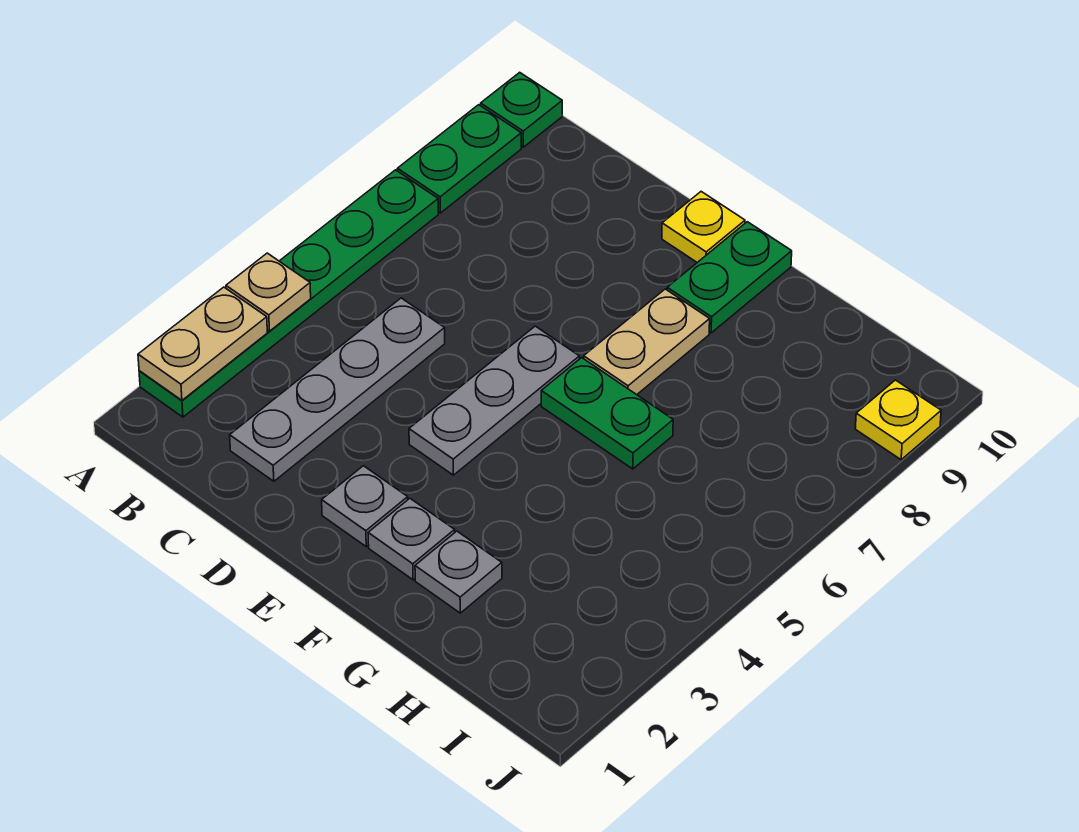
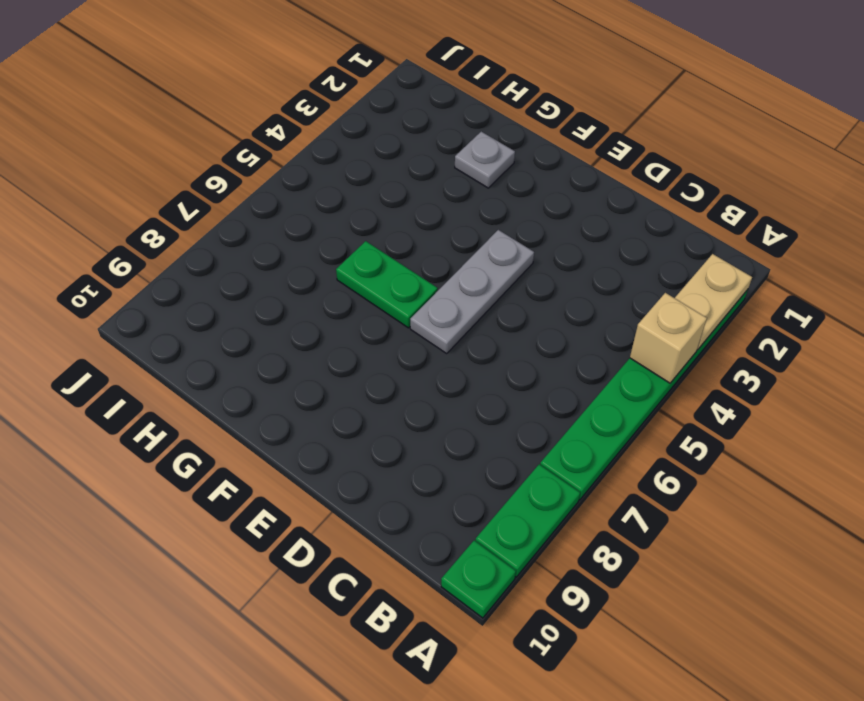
tan brick A4 level 2 -> tan plate A4 level 2
none -> grey plate C2:C5 level 1
none -> grey plate E2 level 1
none -> yellow plate E10 level 1

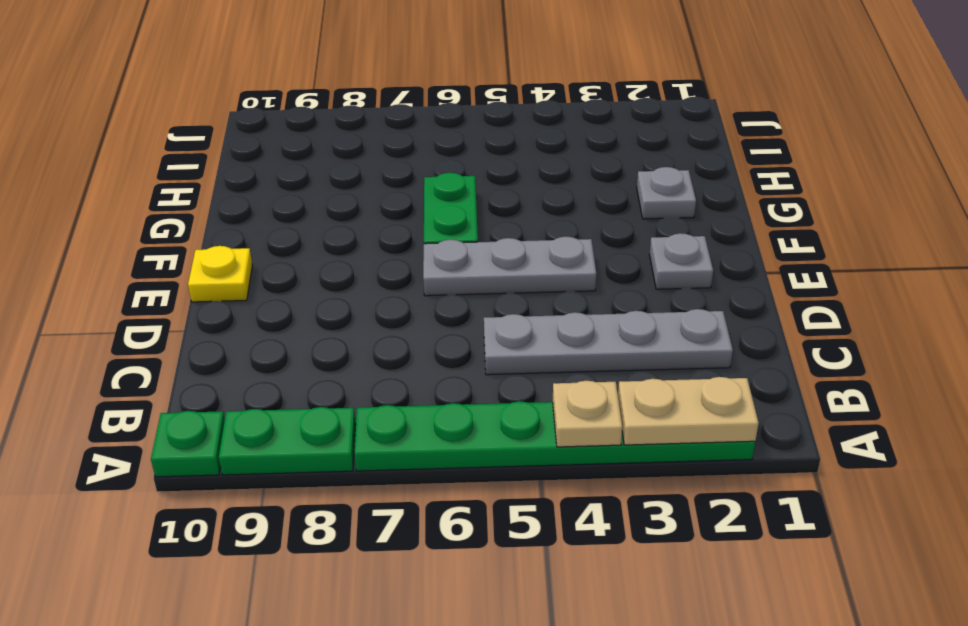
none -> grey plate F2 level 1
none -> tan plate F7:F8 level 1
none -> green plate F9:F10 level 1

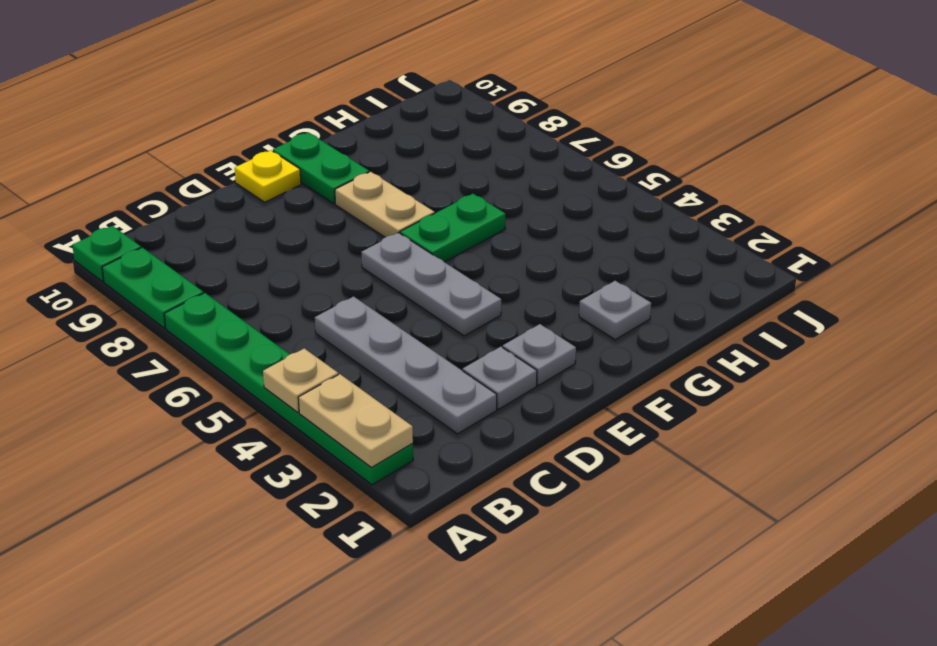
grey plate D2 level 1 -> grey plate F2 level 1
none -> yellow plate J9 level 1

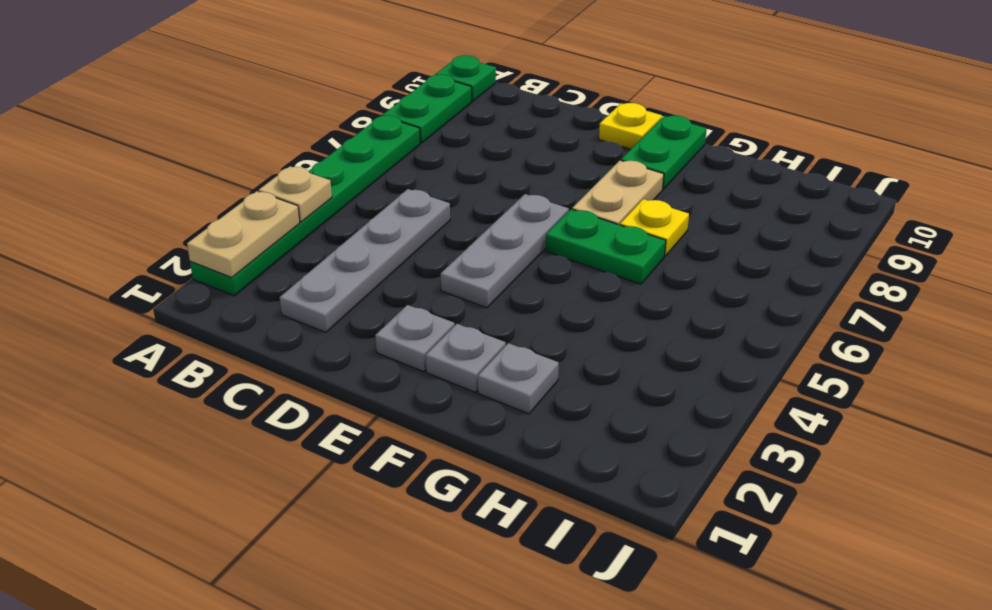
yellow plate G7 level 1 -> yellow plate J9 level 1

